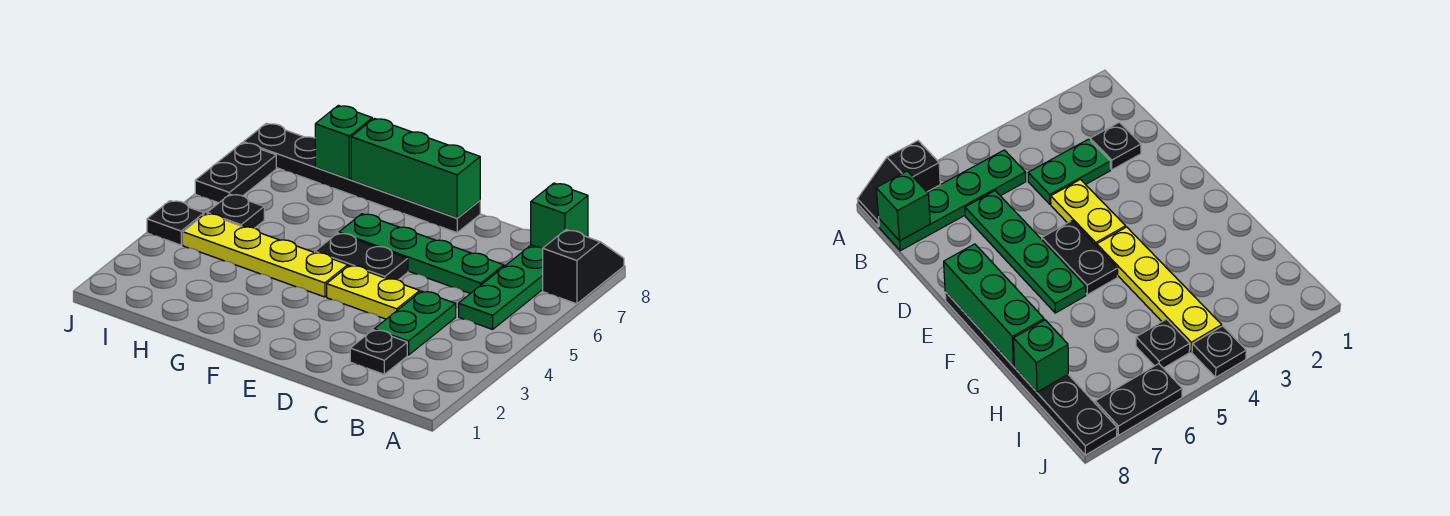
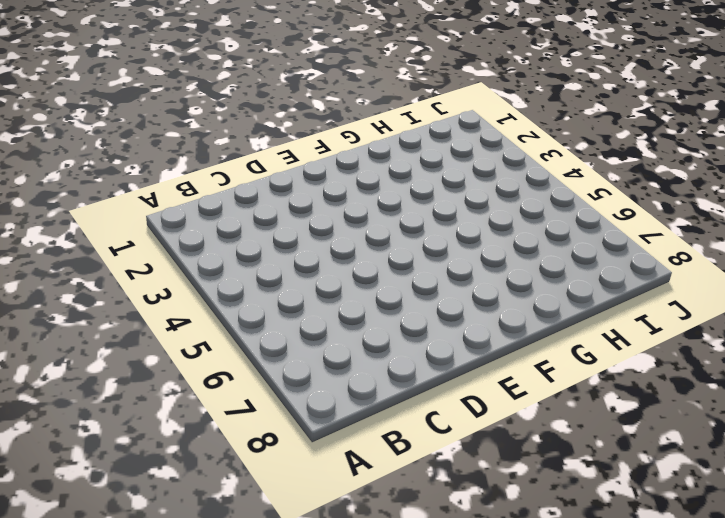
none -> black slope A7:A8 level 1 top 7
none -> green plate B5:B8 level 1
none -> black plate C2 level 1

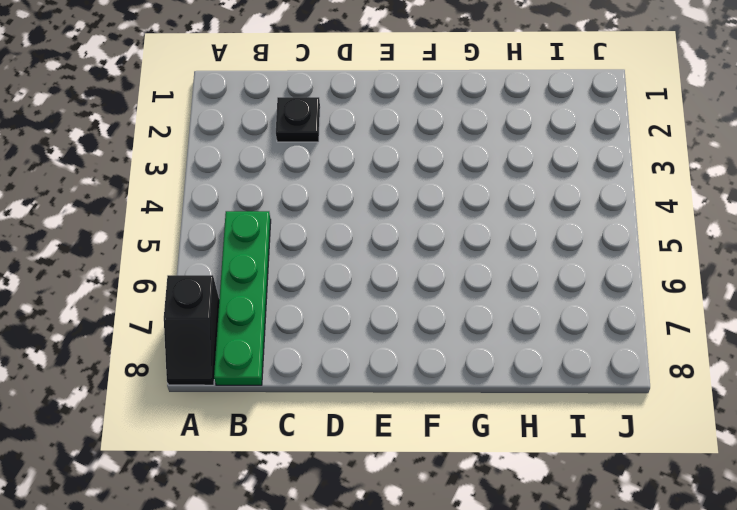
none -> green plate C3:C4 level 1
none -> green plate C6:F6 level 1
none -> yellow plate D4:E4 level 1

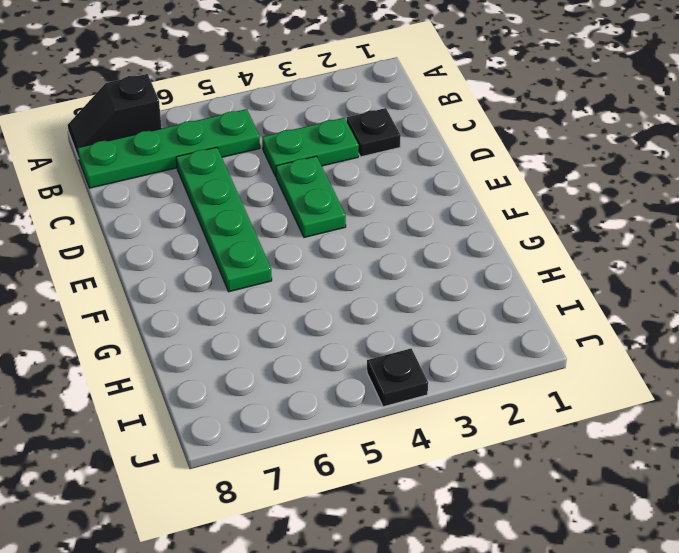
green plate D4:E4 level 1 -> yellow plate D4:E4 level 1
none -> black plate E5:F5 level 1
none -> black plate E8:J8 level 1
none -> yellow plate F4:I4 level 1

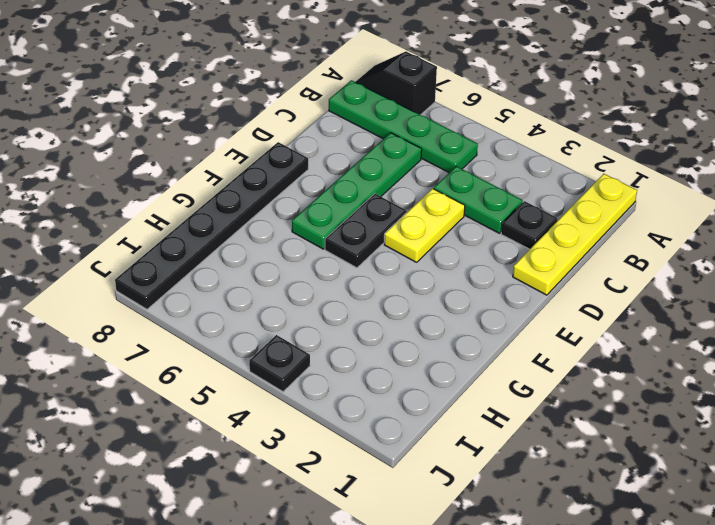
yellow plate A1:D1 level 1 -> yellow plate F4:I4 level 1
none -> black plate I5 level 1
none -> black plate J6:J7 level 1
none -> green brick B8 level 2

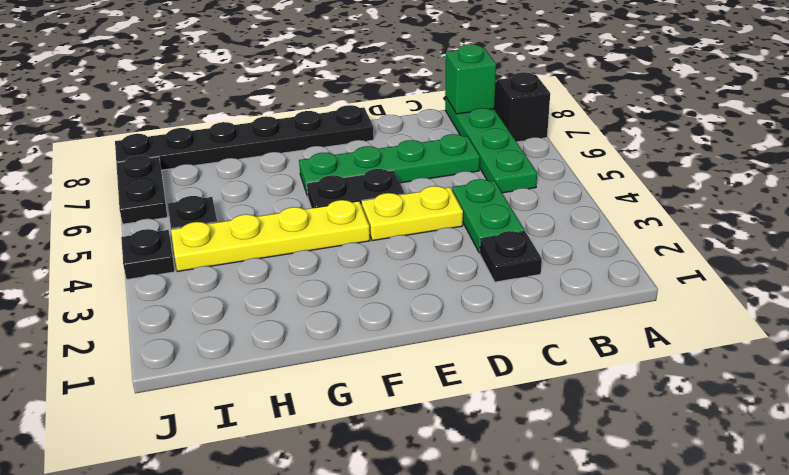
none -> green brick E8:G8 level 2
none -> green brick H8 level 2

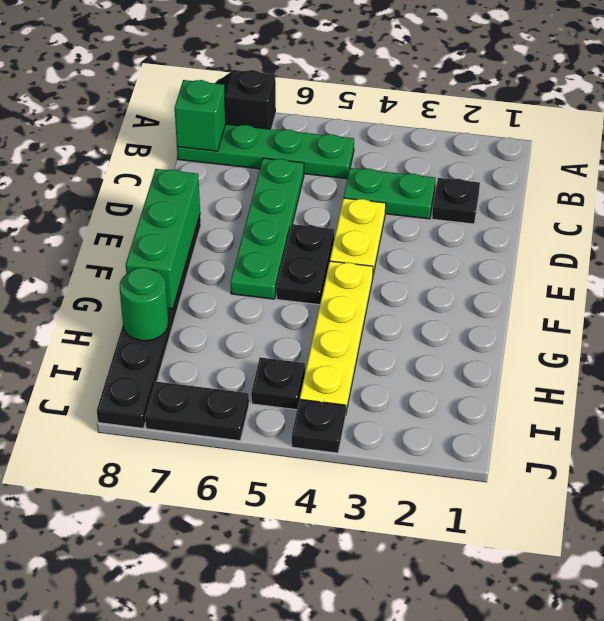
green round brick H8 level 2 -> green brick H8 level 2

